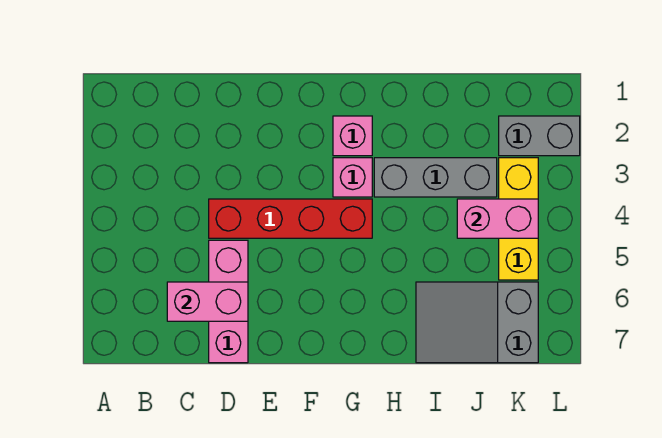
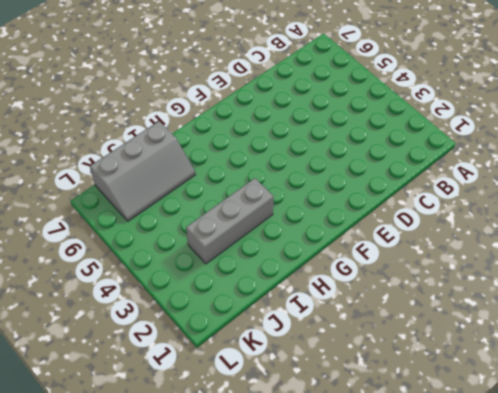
grey slope I6:K7 level 1 top 7 -> grey slope I6:K7 level 1 top K
none -> red brick D4:G4 level 1
none -> pink brick D5:D7 level 1

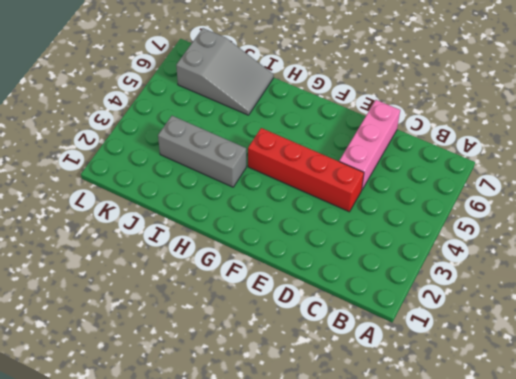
none -> pink brick G2 level 1
none -> pink brick G3 level 1

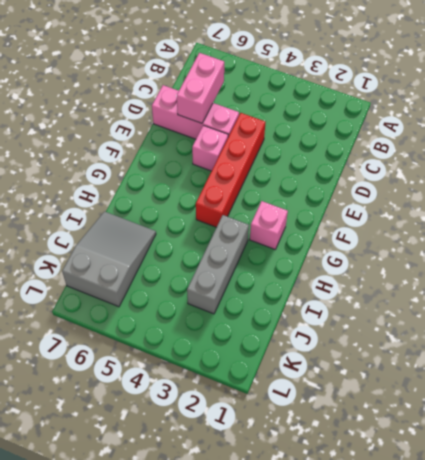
pink brick E5 level 1 -> pink brick G3 level 1
none -> grey brick K2:L2 level 1
none -> yellow brick K3:K5 level 1

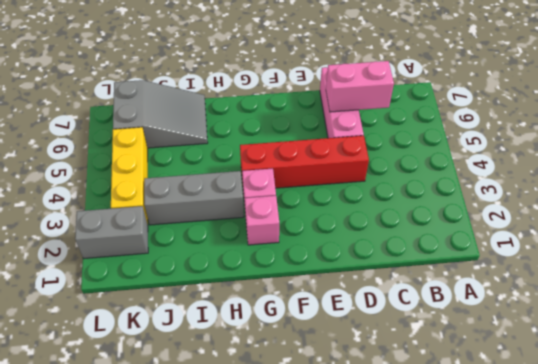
none -> pink brick J4:K4 level 2

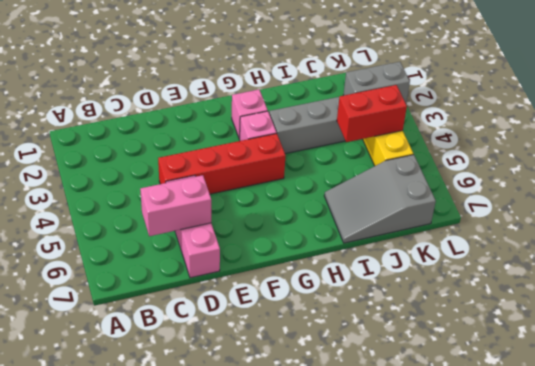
red brick J4:K4 level 2 -> pink brick J4:K4 level 2

